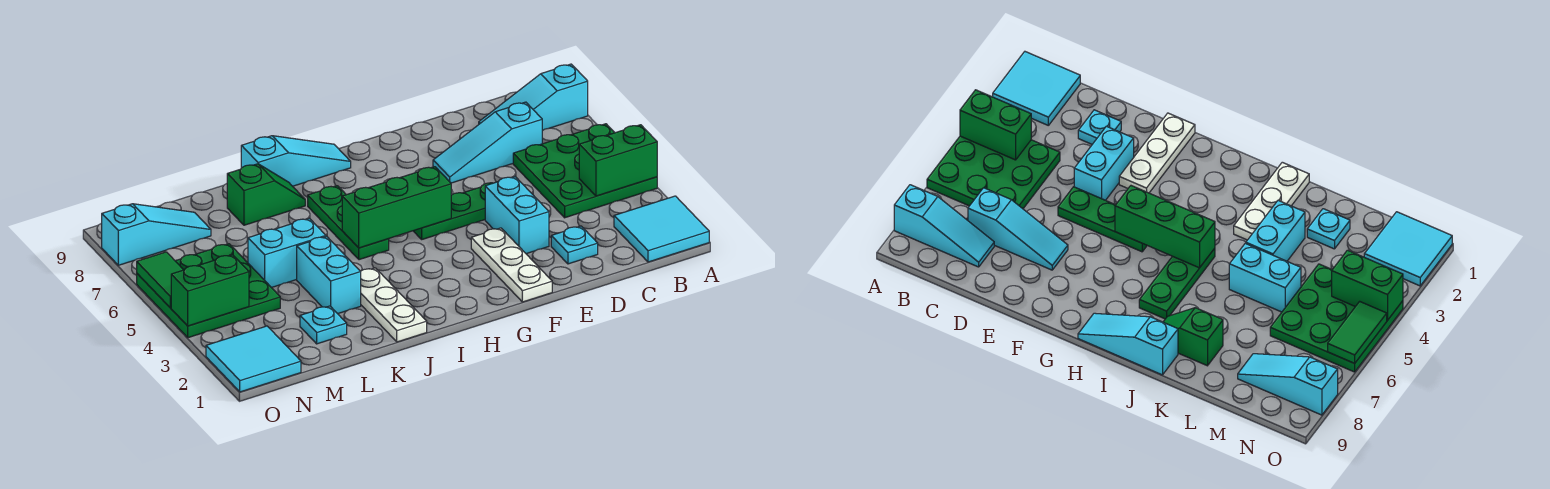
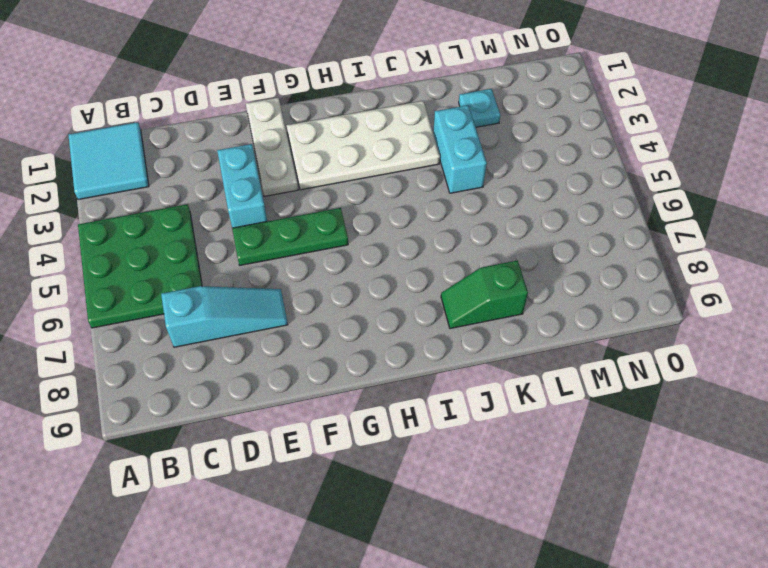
white plate G2:J3 level 1 -> white plate J1:J3 level 1
none -> cyan slope A8:C8 level 1 top A
none -> cyan plate D2 level 1
none -> cyan slope H9:J9 level 1 top J

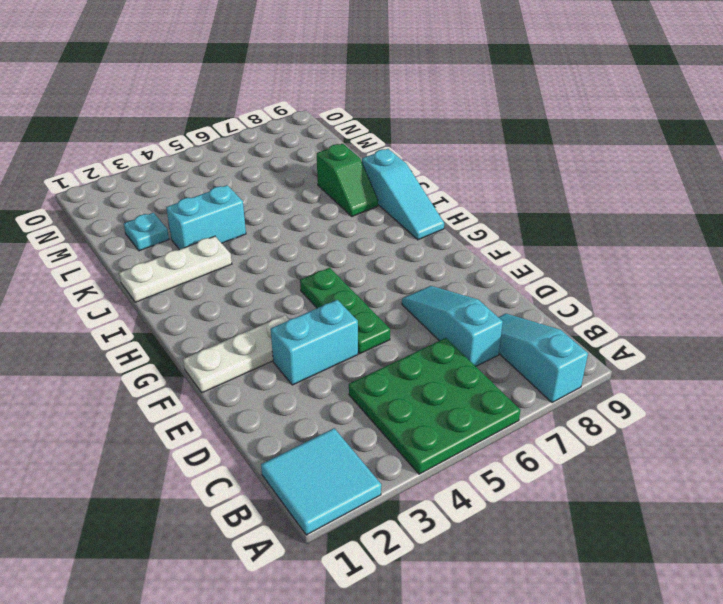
none -> cyan plate D2 level 1
none -> green plate I5:I7 level 1
none -> cyan brick K5:L5 level 1

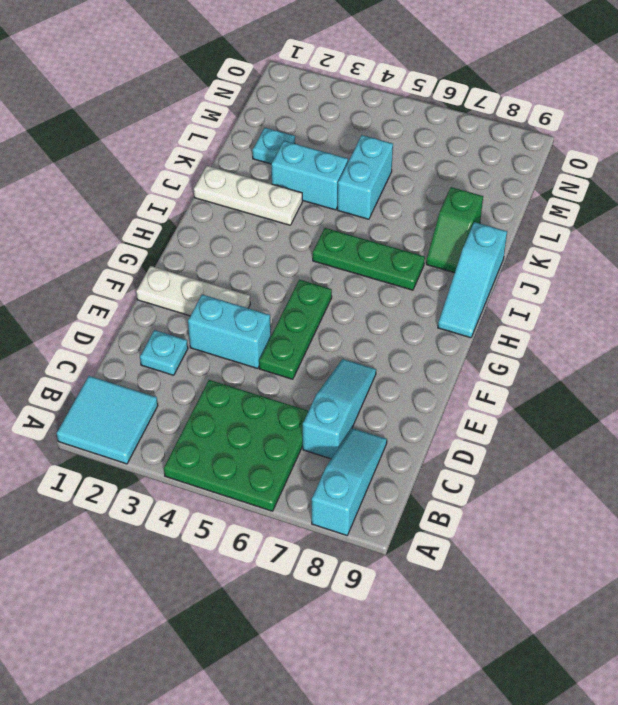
none -> green plate M4:O6 level 1
none -> cyan slope M8:O8 level 1 top O
none -> cyan tile N1:O2 level 1

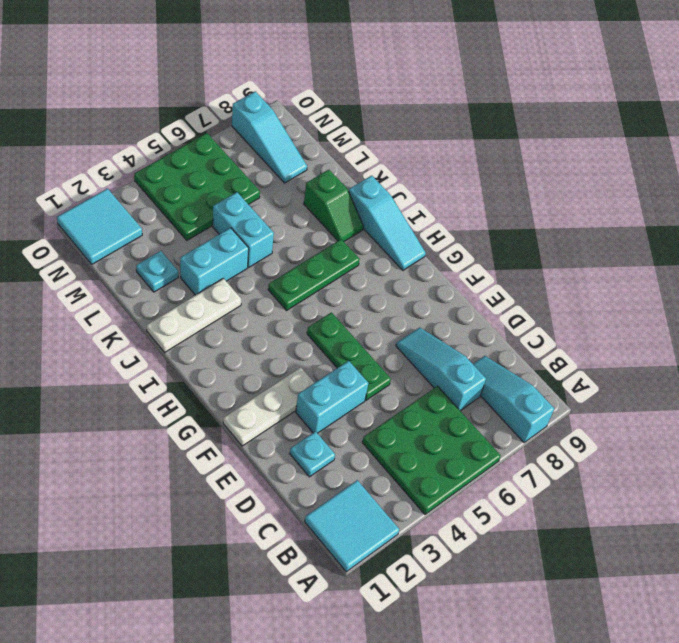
none -> green brick A4:B4 level 2
none -> green brick G5:I5 level 2
none -> green brick N4:O4 level 2

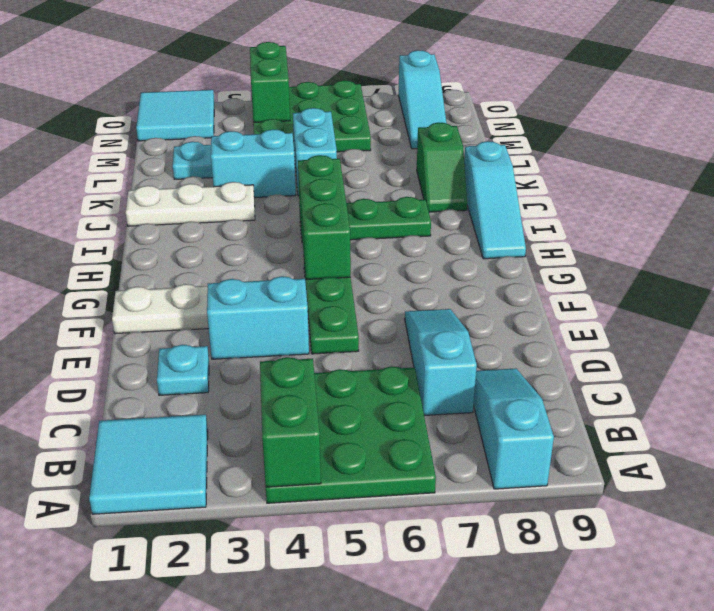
none -> green tile O5:O6 level 2

